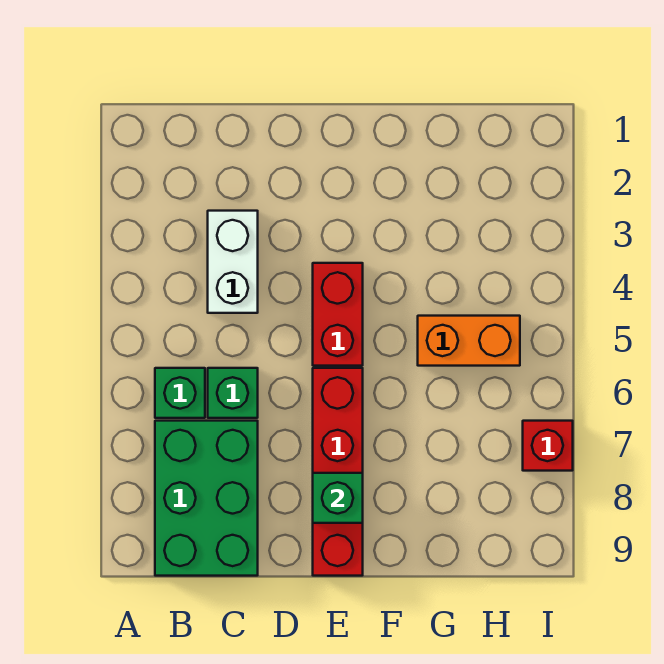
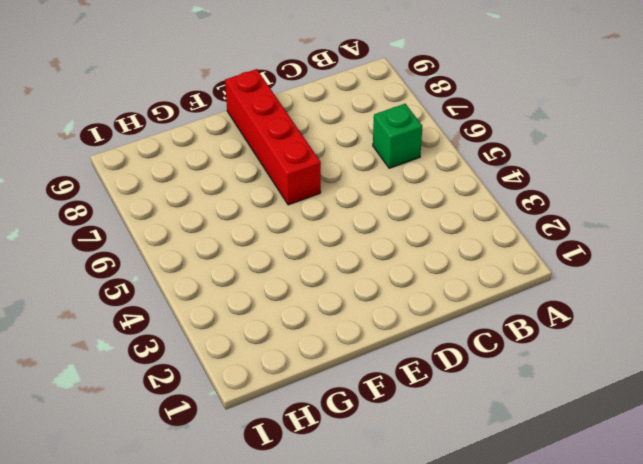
none -> green brick B7:C9 level 1
none -> white brick C3:C4 level 1

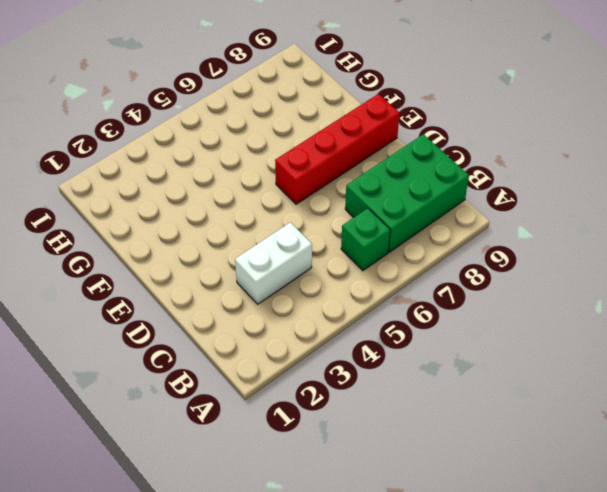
none -> green brick C6 level 1
none -> red brick E4:E5 level 1

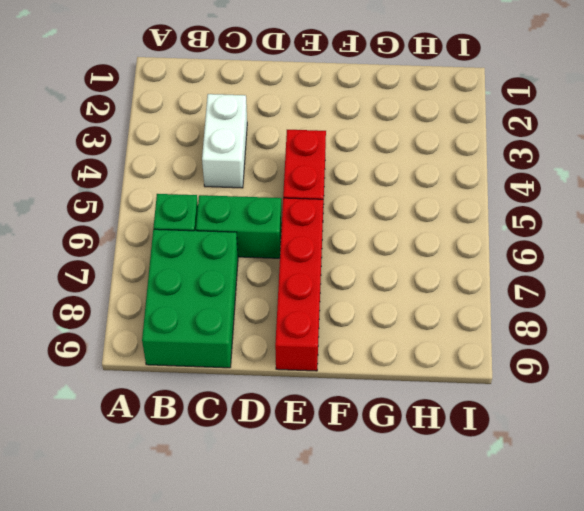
green brick C6:D6 level 1 -> green brick C6 level 1
none -> orange brick G5:H5 level 1
none -> red brick I7 level 1

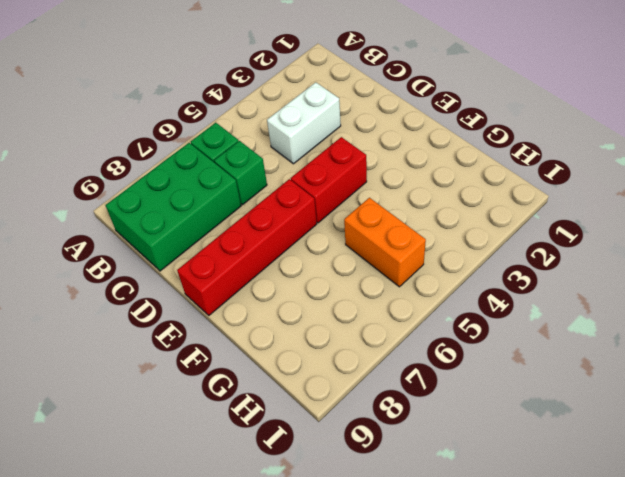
none -> red brick I7 level 1
none -> green brick E8 level 2

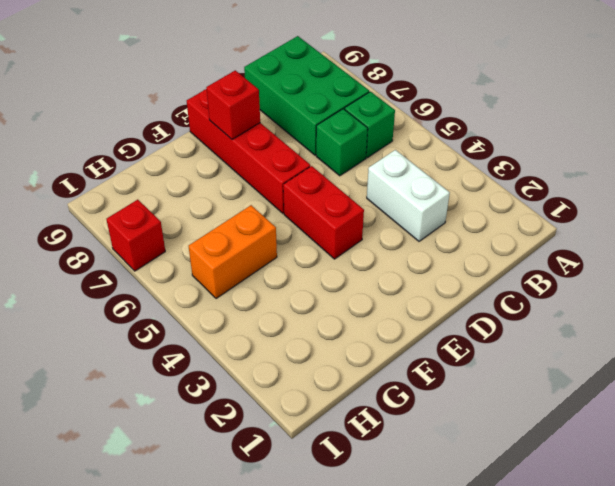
red brick E8 level 2 -> green brick E8 level 2

